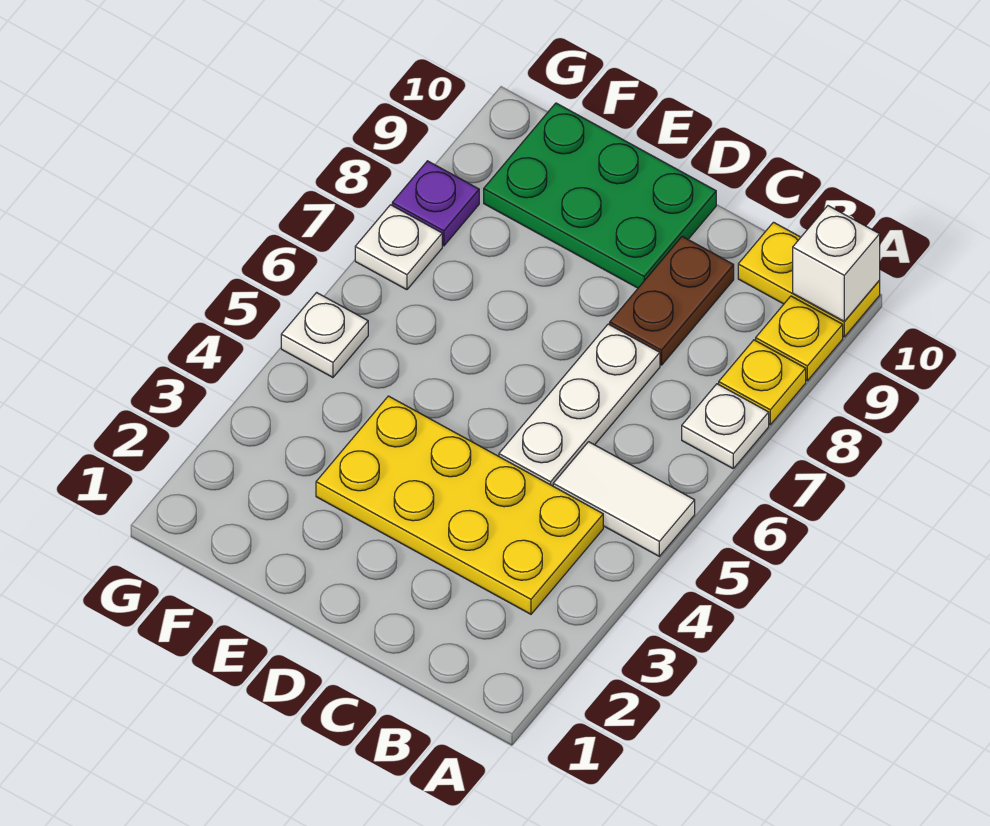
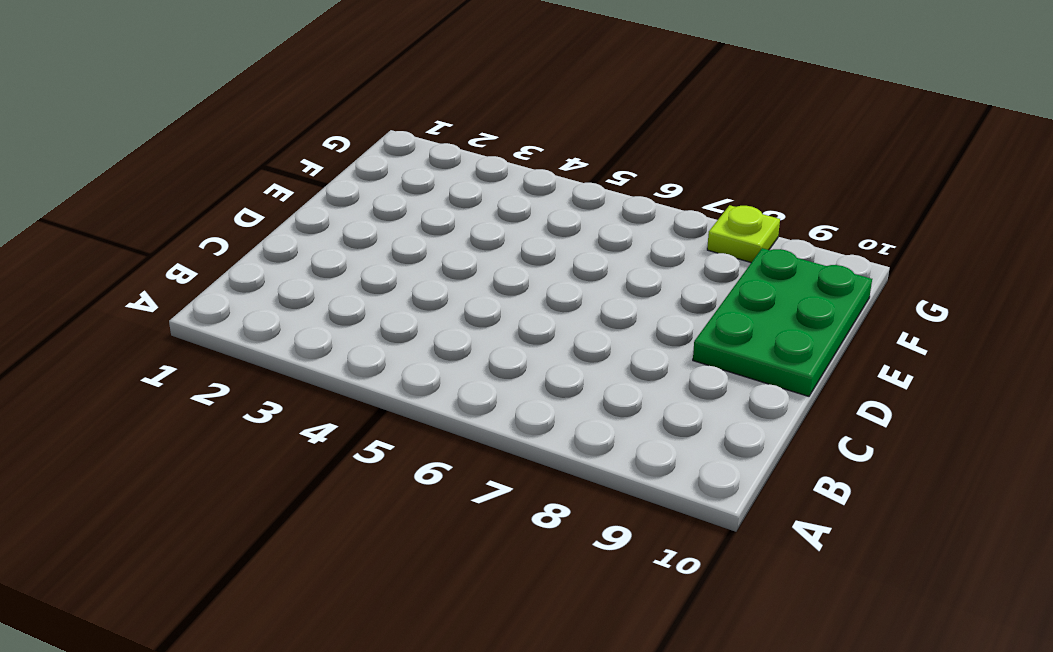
lime plate G8 level 1 -> purple plate G8 level 1
none -> white tile A5:B5 level 1
none -> white plate A7 level 1
none -> yellow plate A8 level 1

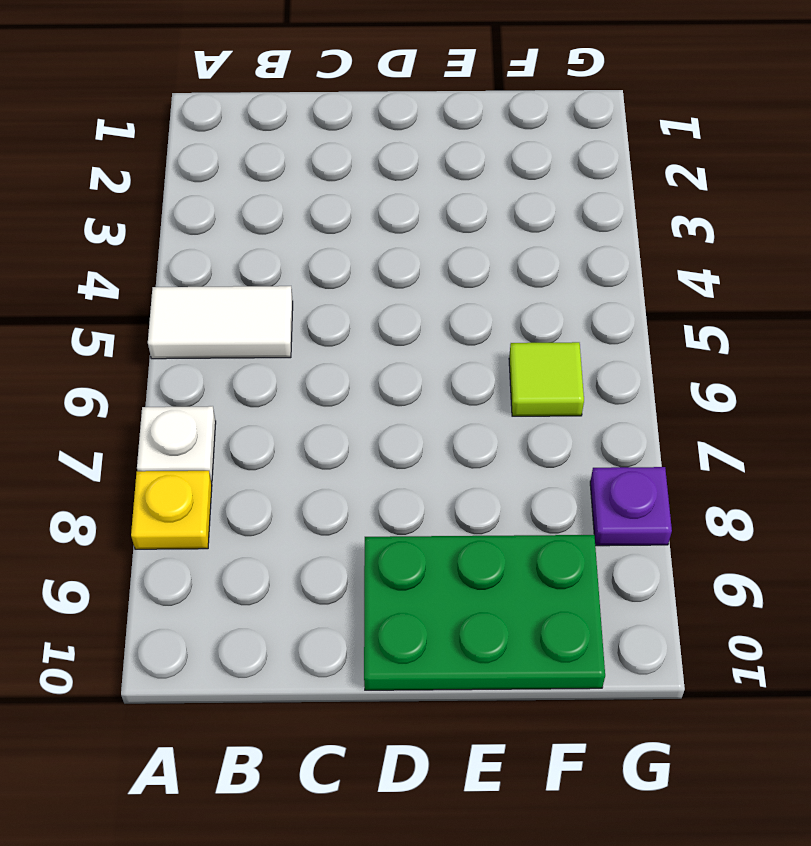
lime tile F6 level 1 -> none
none -> yellow plate A9 level 1
none -> yellow plate A10:B10 level 1
none -> yellow plate B3:E4 level 1

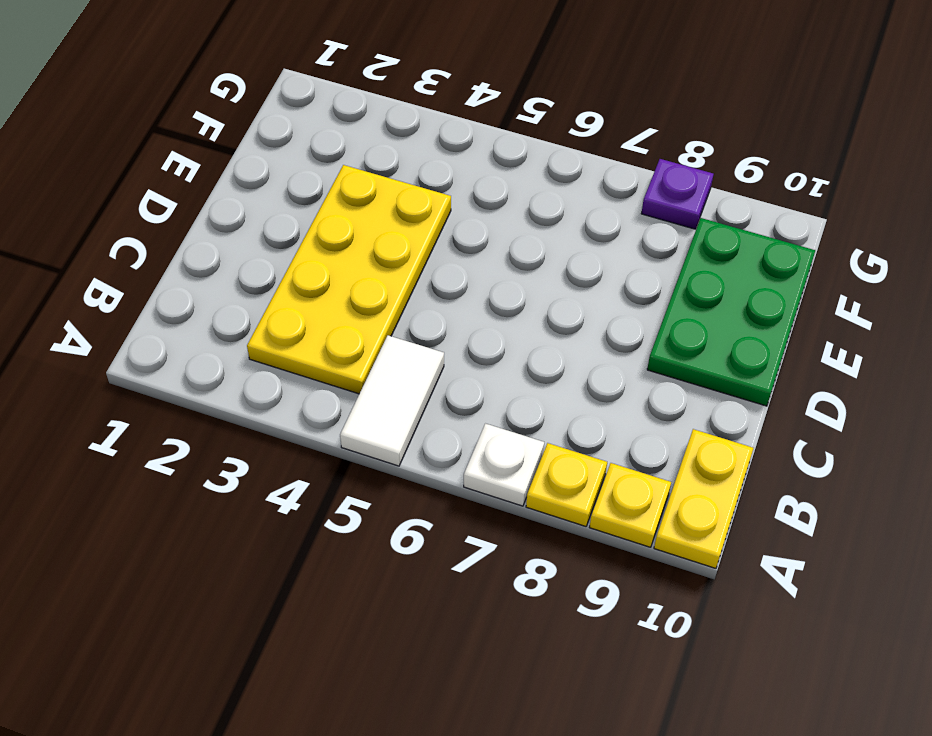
none -> white plate C5:C7 level 1
none -> brown plate C8:C9 level 1
none -> white plate G5 level 1

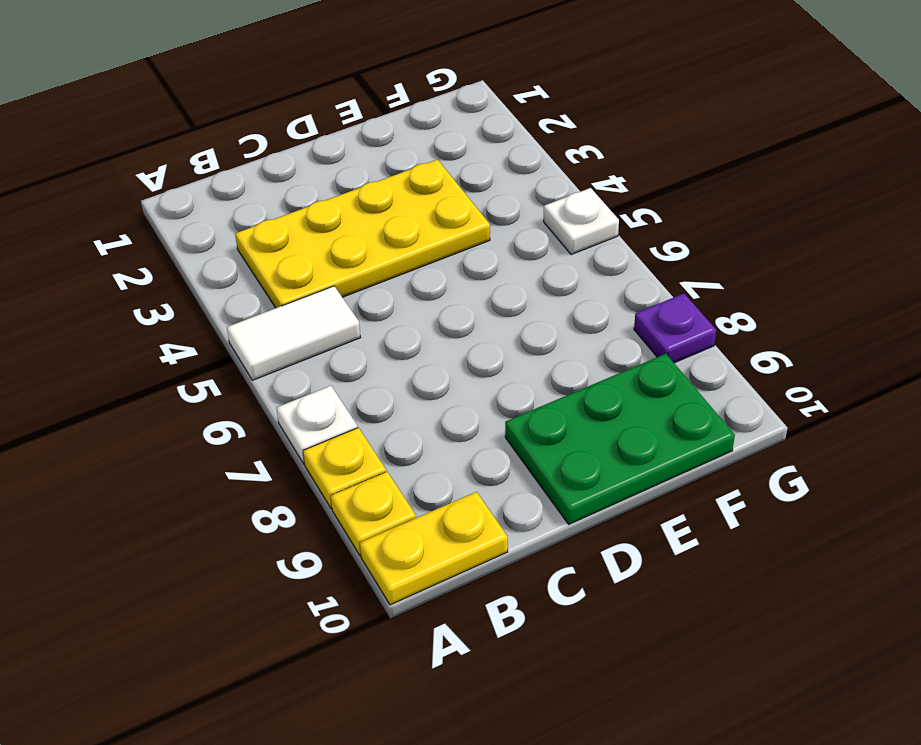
none -> white plate C5:C7 level 1
none -> brown plate C8:C9 level 1
none -> white plate G7 level 1

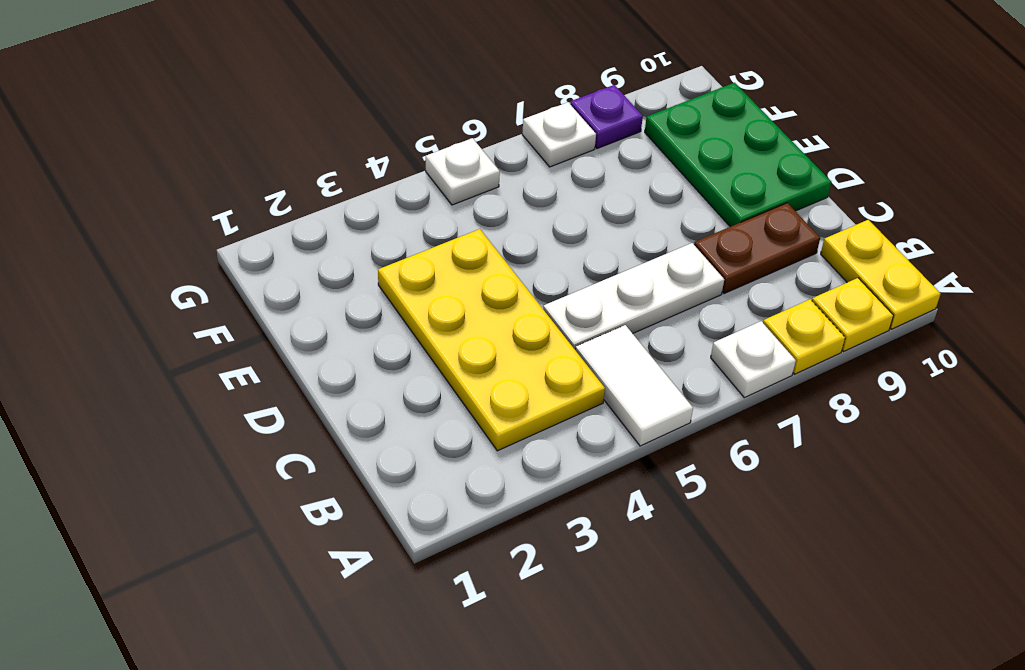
none -> white brick A10 level 2

